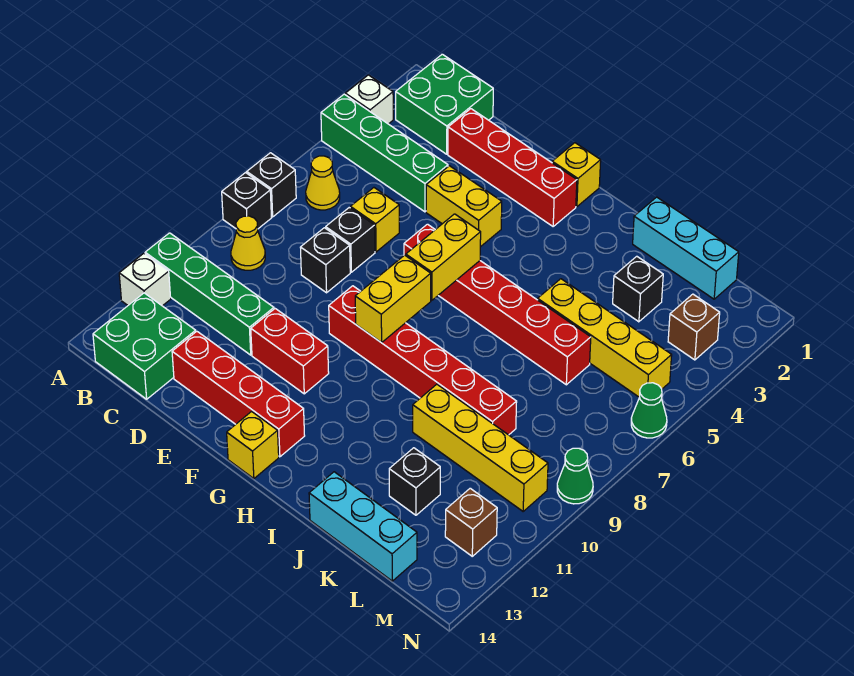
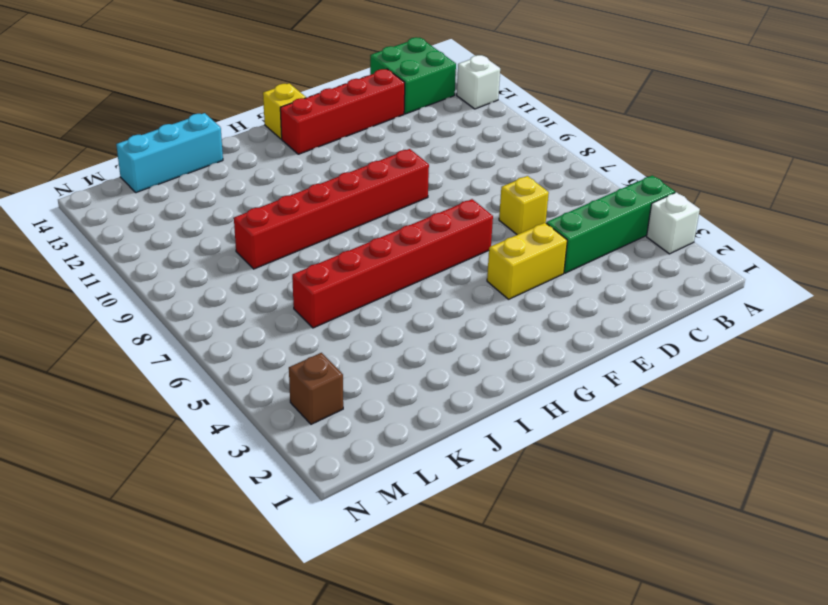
none -> black brick A7 level 1
none -> black brick A8 level 1
none -> green brick A11:D11 level 1
none -> green brick B1:C2 level 1

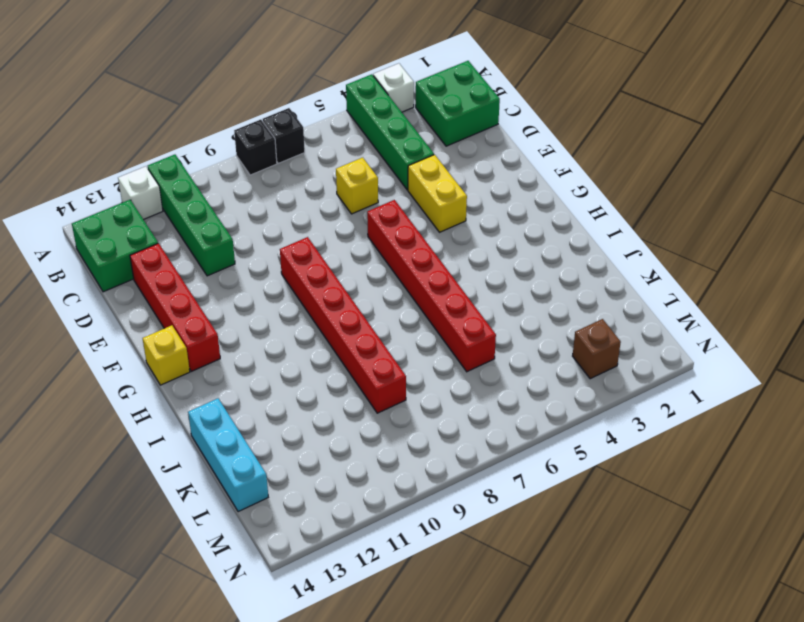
none -> yellow cone B6 level 1
none -> yellow cone B9 level 1
none -> red brick D2:G2 level 1
none -> black brick D7 level 1

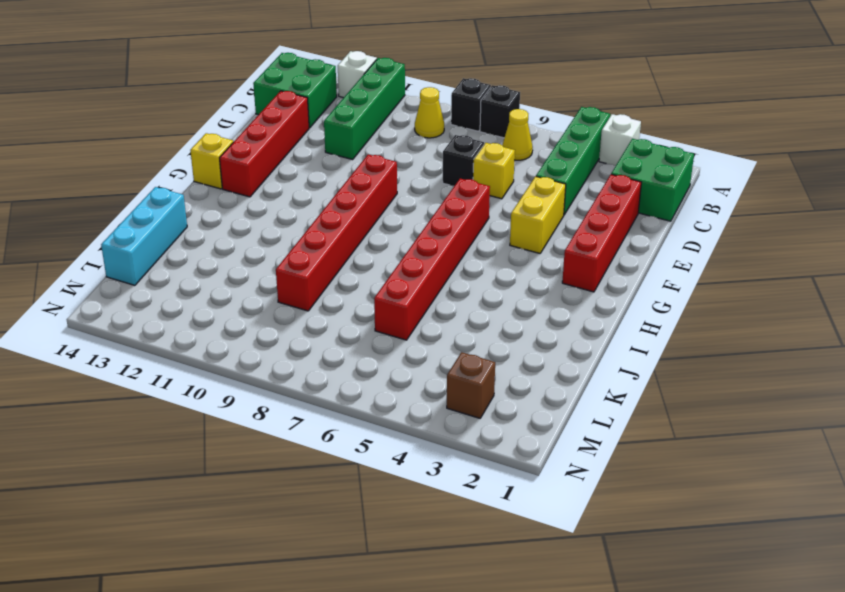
none -> black brick D8 level 1
none -> red brick E11:F11 level 1
none -> yellow brick G1 level 1
none -> cyan brick J1:L1 level 1

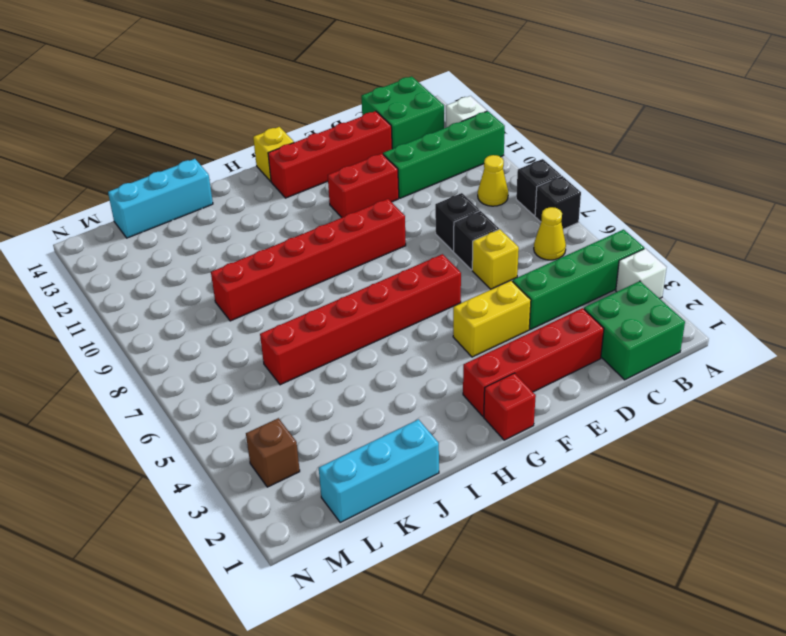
red brick G1 level 1 -> yellow brick G1 level 1
none -> yellow brick J5:M5 level 1
none -> yellow brick J10:M10 level 1
none -> black brick K3 level 1
none -> black brick K12 level 1

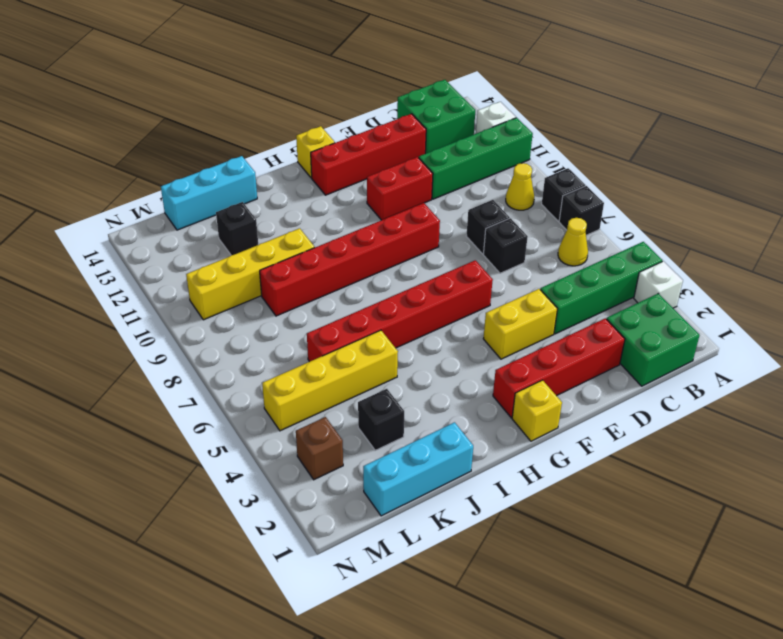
none -> yellow brick D6 level 1
none -> brown brick M12 level 1
none -> green cone N6 level 1
none -> green cone N9 level 1

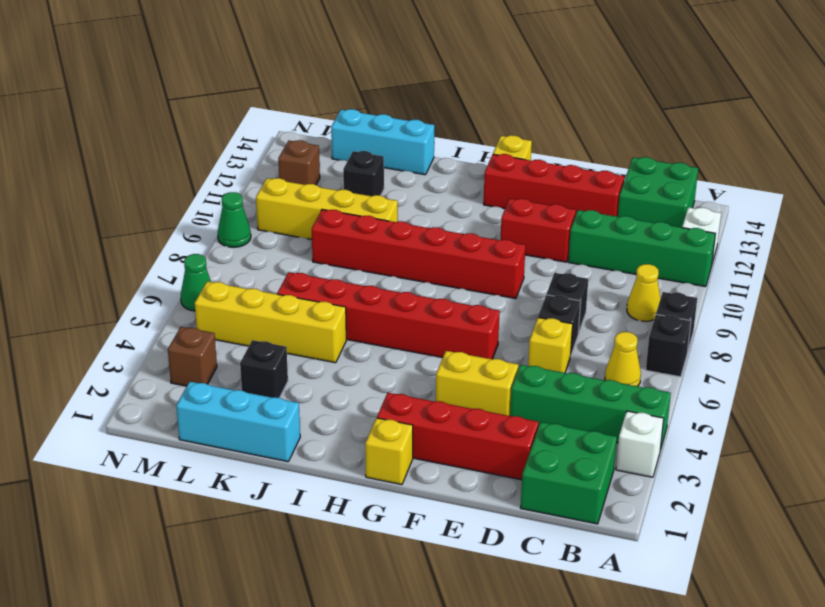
none -> yellow brick G6:G7 level 2
none -> yellow brick G8:G9 level 2

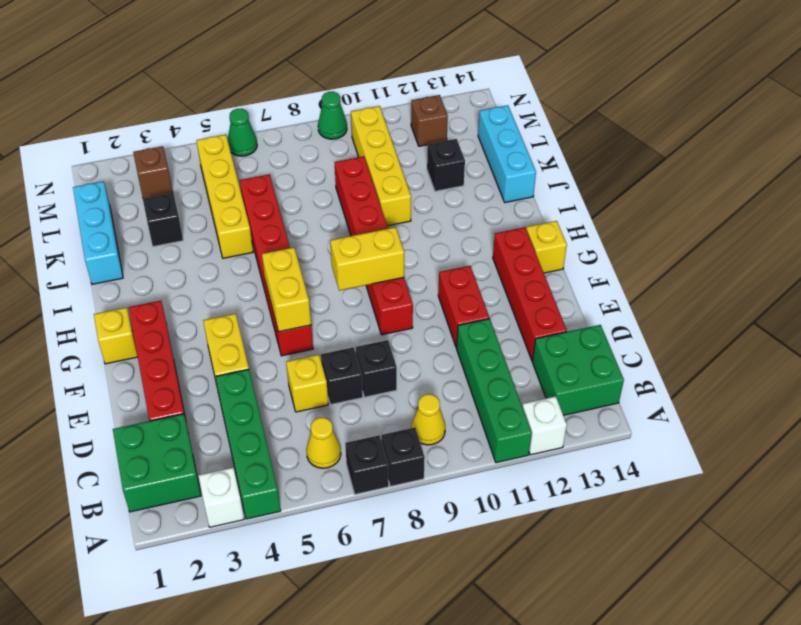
yellow brick F6:G6 level 2 -> yellow brick G6:G7 level 2

